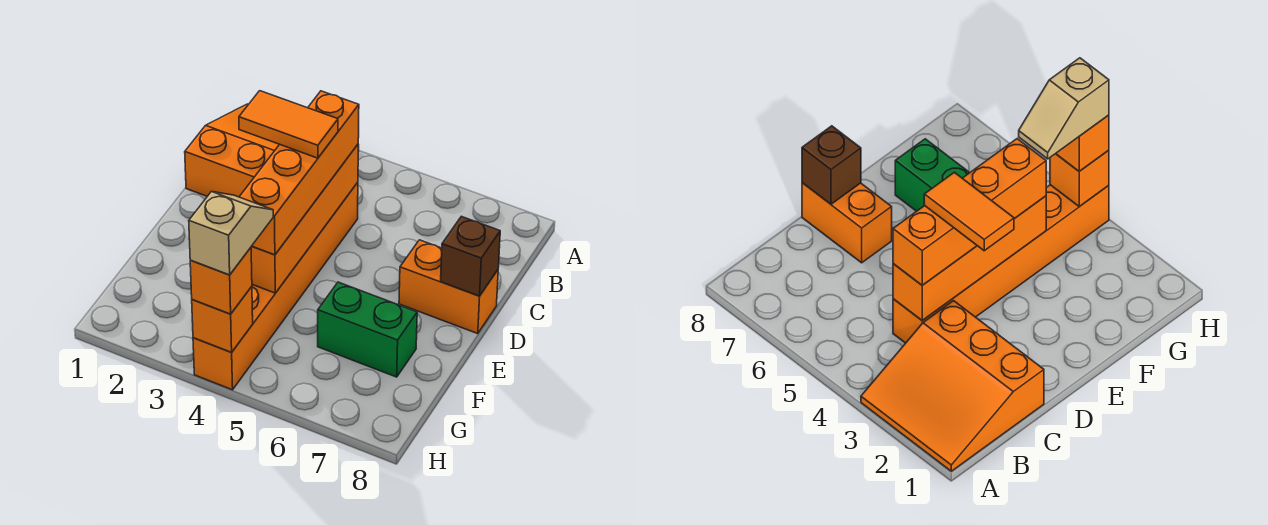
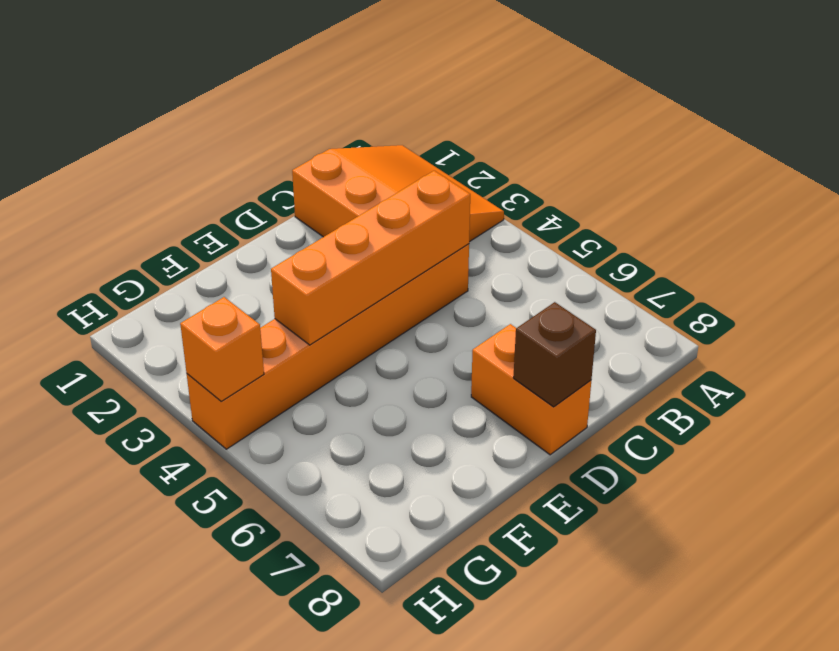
none -> green brick F6:F7 level 1
none -> orange brick C4:F4 level 3

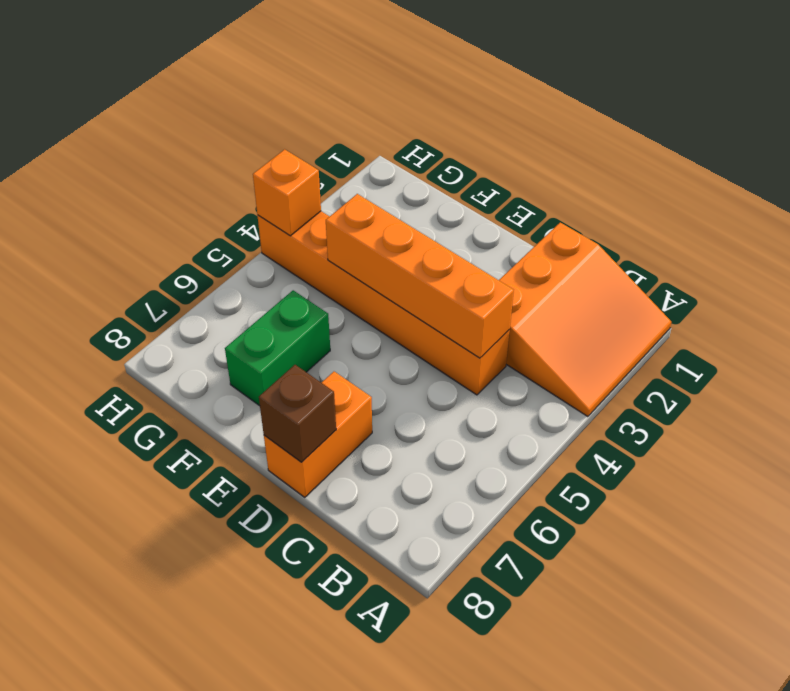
none -> orange brick C4:F4 level 3
none -> orange brick H4 level 3

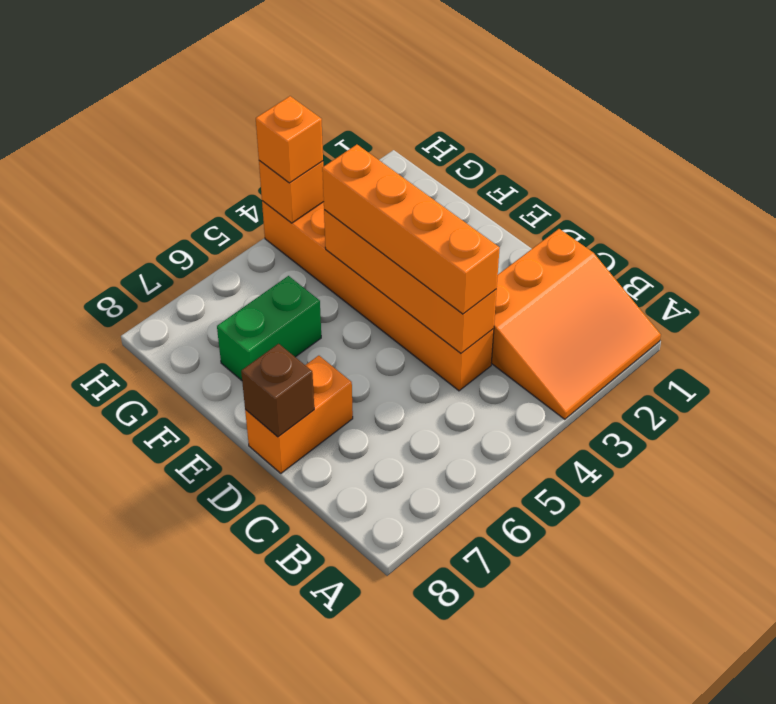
none -> orange tile D3:D4 level 4
none -> tan slope G4:H4 level 4 top H

